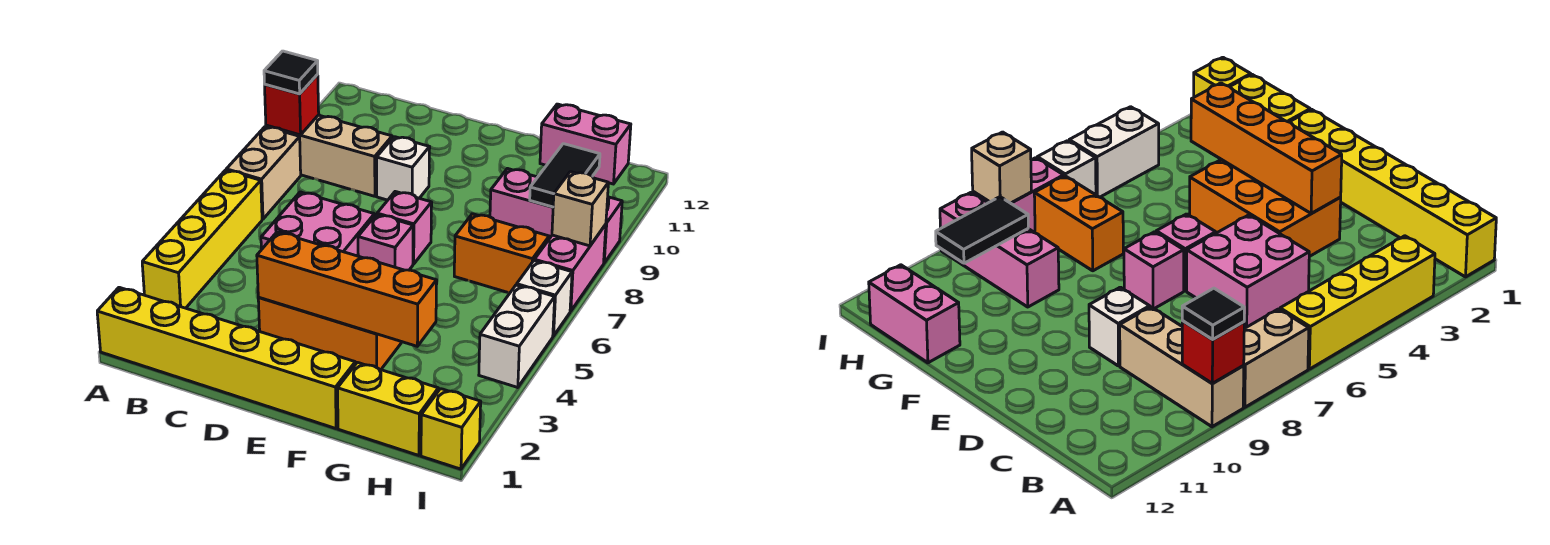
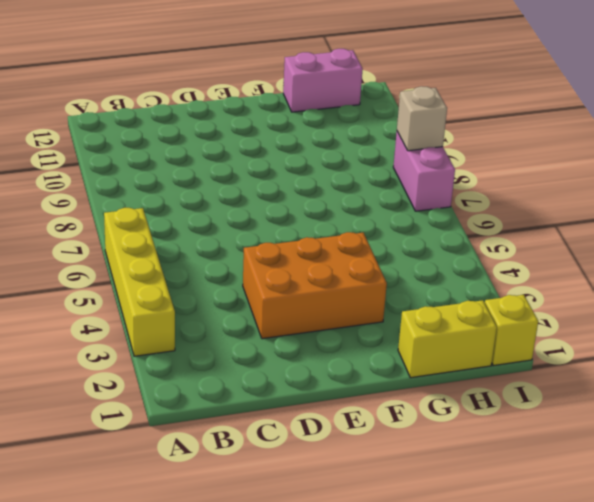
none -> yellow brick A1:F1 level 1
none -> tan brick A7:A8 level 1
none -> tan brick A9:C9 level 1

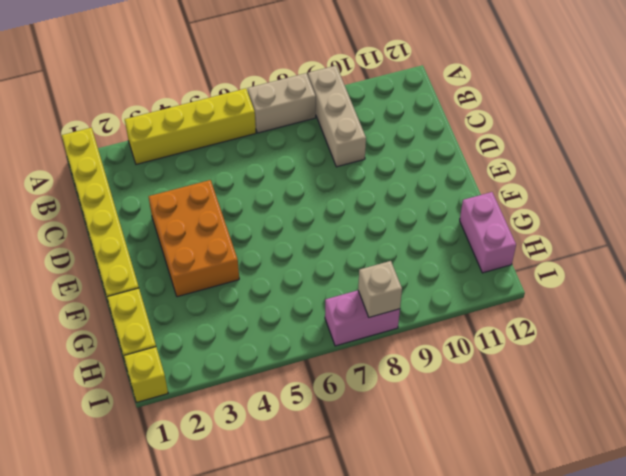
none -> pink brick C5:D6 level 1
none -> white brick D9 level 1
none -> pink brick E6 level 1

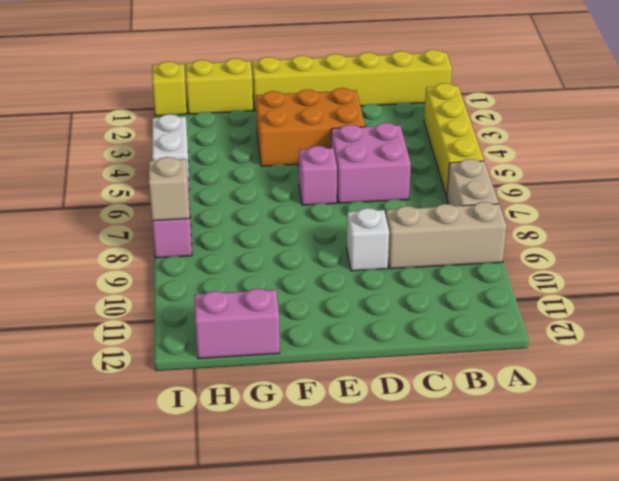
none -> pink brick E7 level 1
none -> orange brick G7:H7 level 1
none -> pink brick G9:I9 level 1

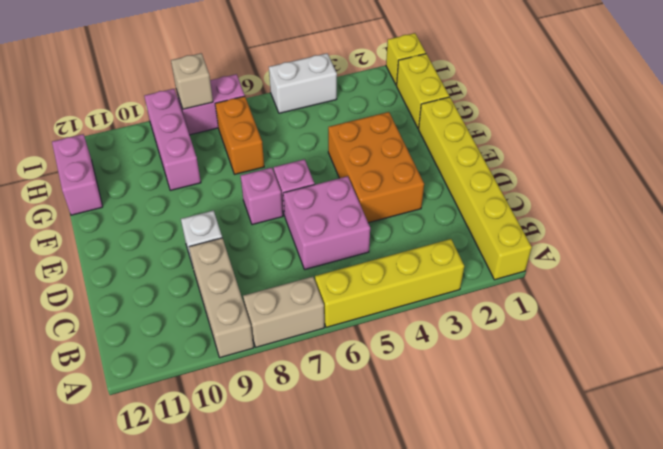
none -> white brick I6 level 1
none -> red brick A9 level 2
none -> orange brick D3:G3 level 2

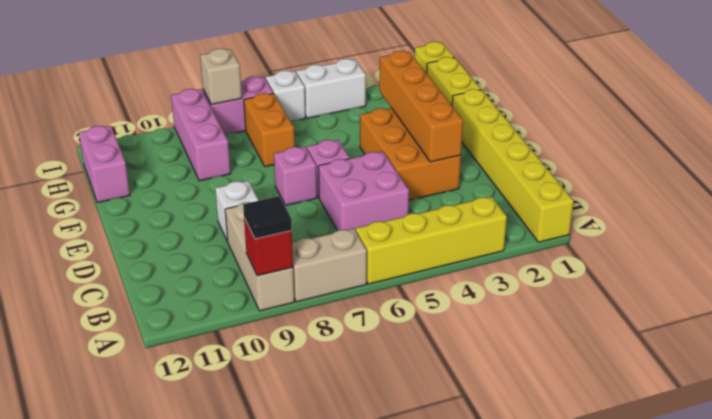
none -> black tile H9:H10 level 2

